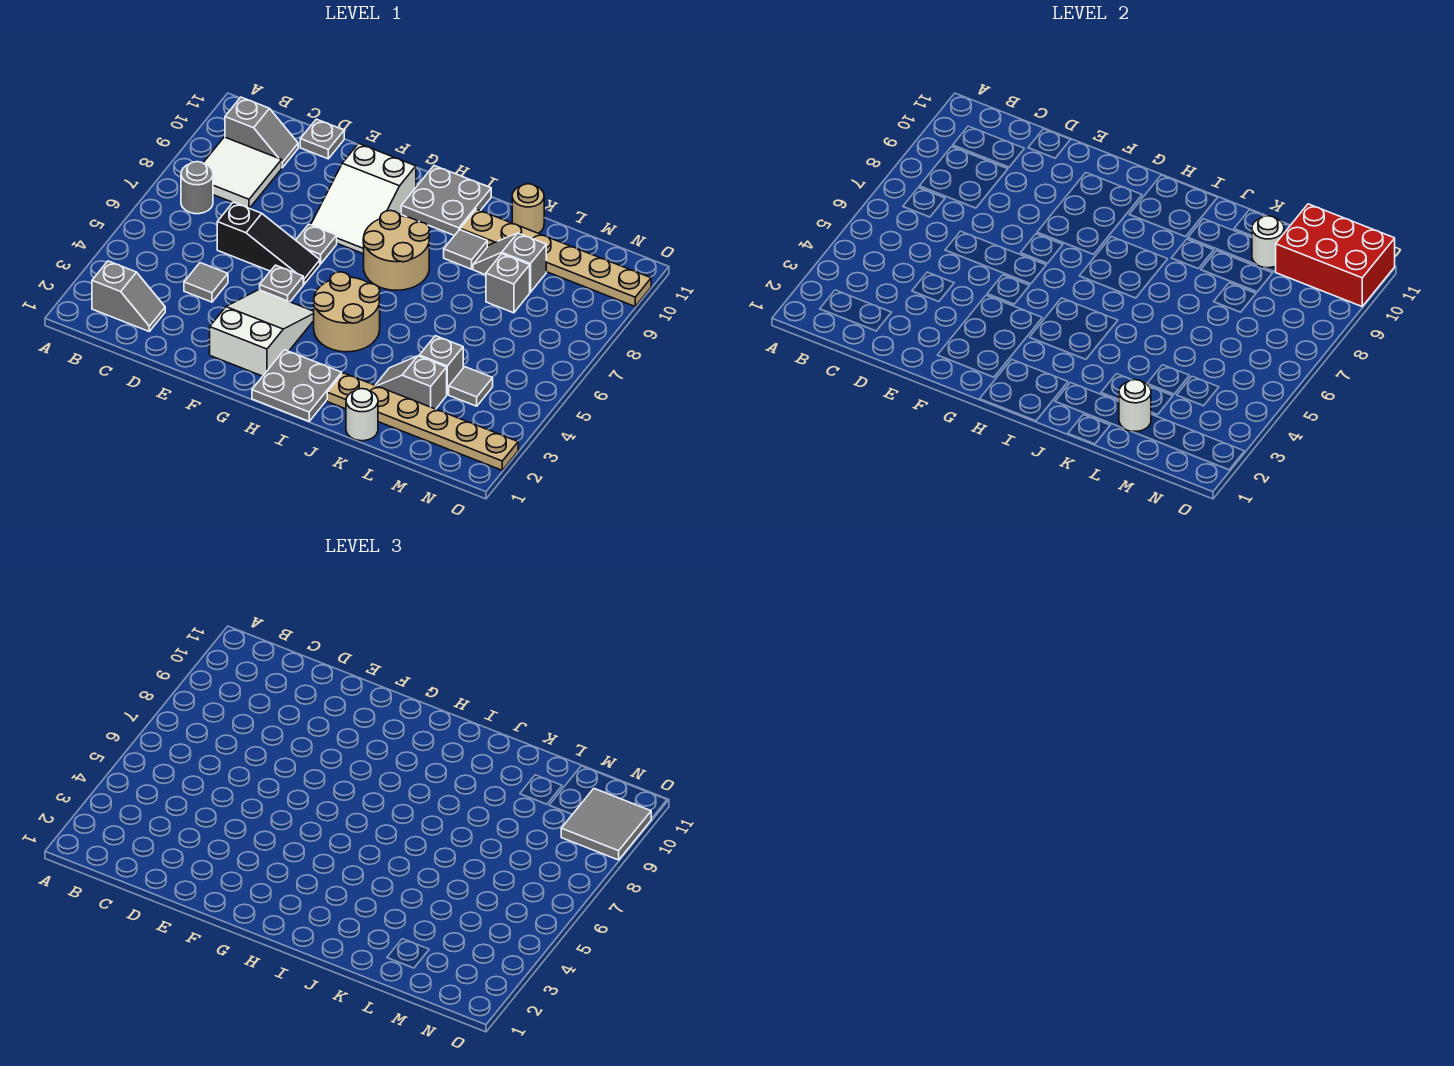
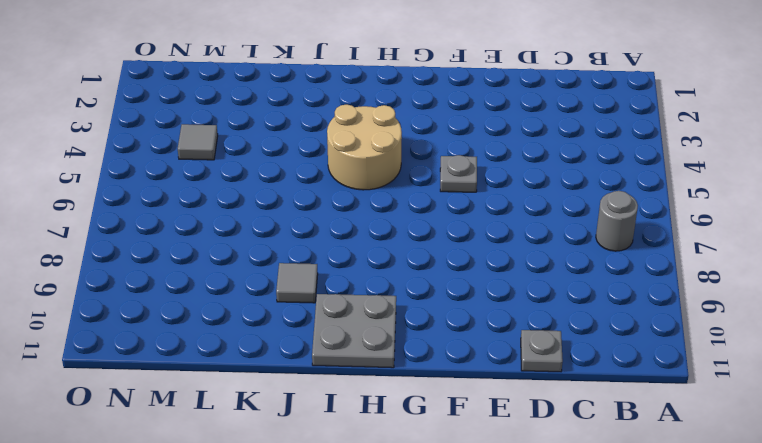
none -> grey slope B2:C2 level 1 top B
none -> white tile B8:C9 level 1
none -> grey slope B10:C10 level 1 top B

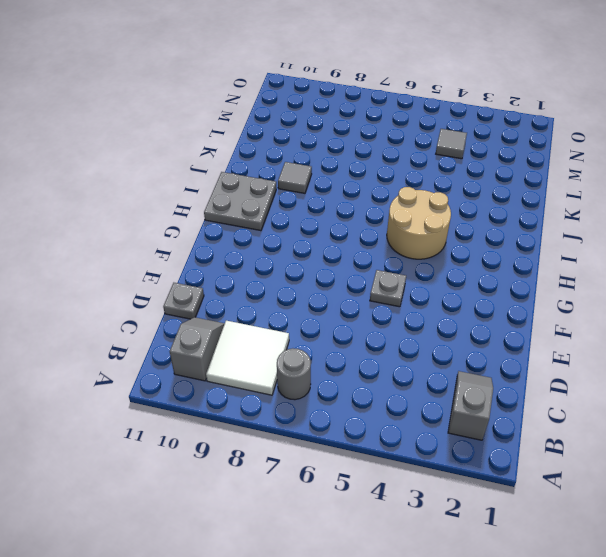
none -> grey tile D4 level 1
none -> black slope D6:F6 level 1 top D
none -> white slope F2:G4 level 1 top 2

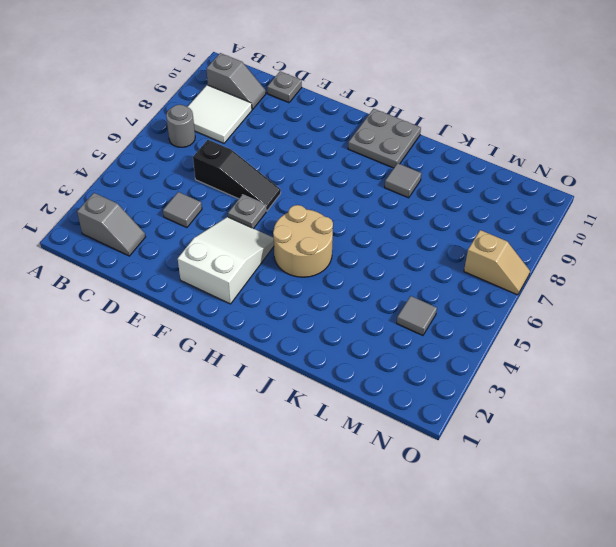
tan slope N7:O7 level 1 top N -> none
none -> grey plate F7 level 1
none -> white slope F8:G10 level 1 top 10
none -> grey plate H1:I2 level 1

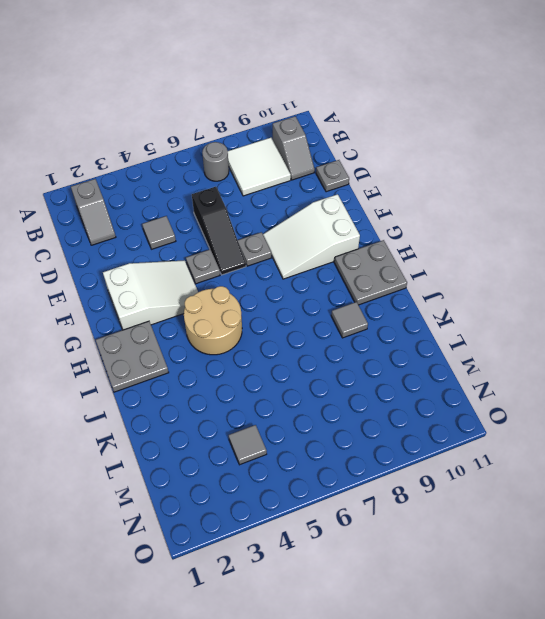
none -> tan round brick H7:I8 level 1
none -> tan plate J2:O2 level 1
none -> tan plate J10:O10 level 1

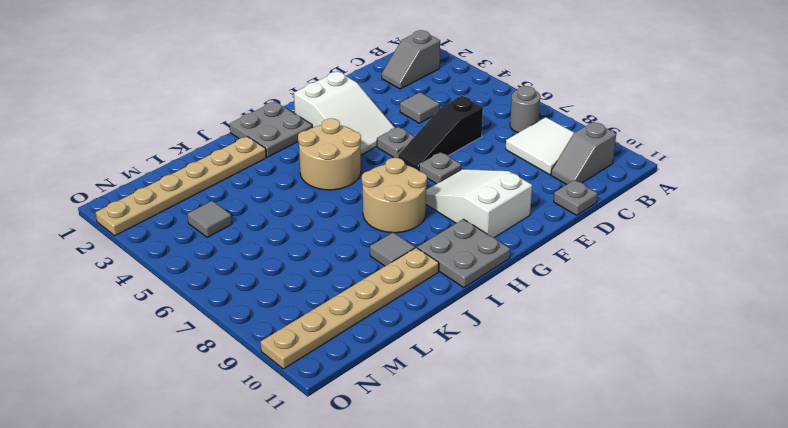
none -> white round brick K1 level 1
none -> grey slope K3:L3 level 1 top L
none -> grey slope K9:L9 level 1 top L

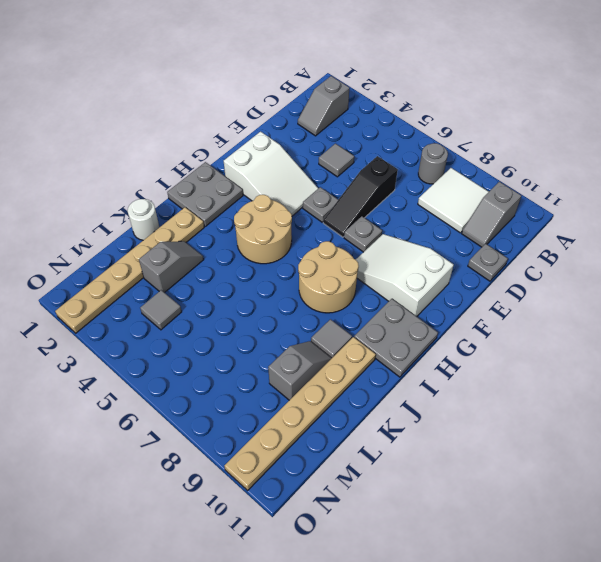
none -> tan round brick K11 level 1
none -> grey brick L4 level 1
none -> grey brick L8 level 1

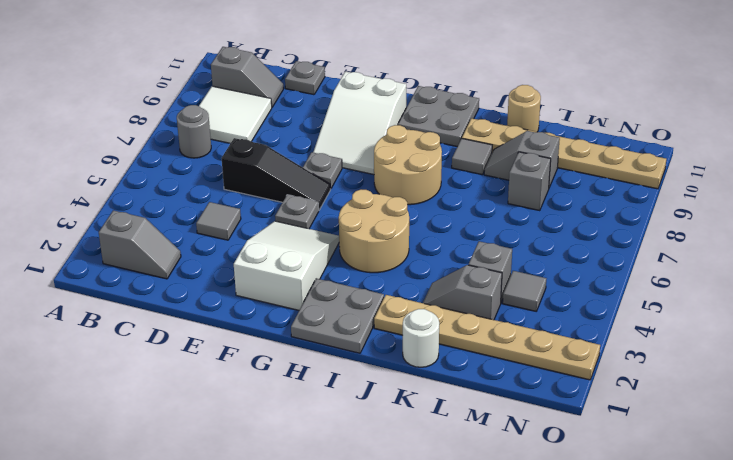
none -> white round brick L2 level 2
none -> white round brick L10 level 2
none -> red brick M10:O11 level 2

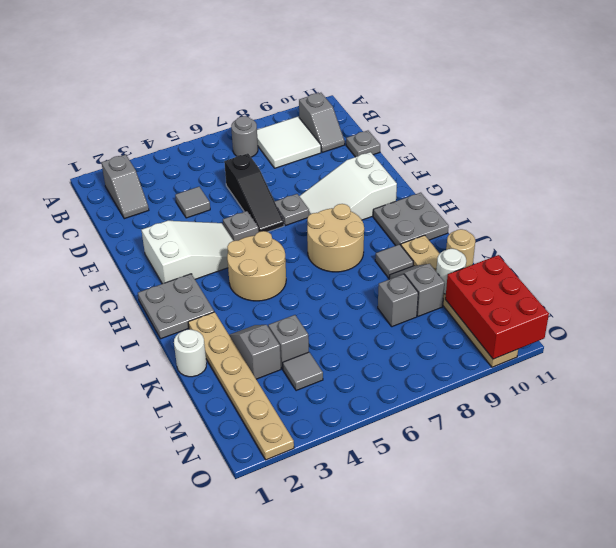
none -> white round brick L2 level 2
none -> grey tile N9:O10 level 3

